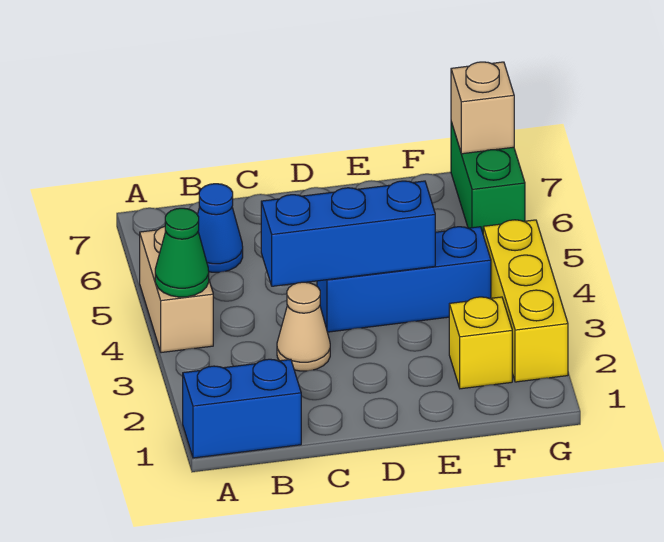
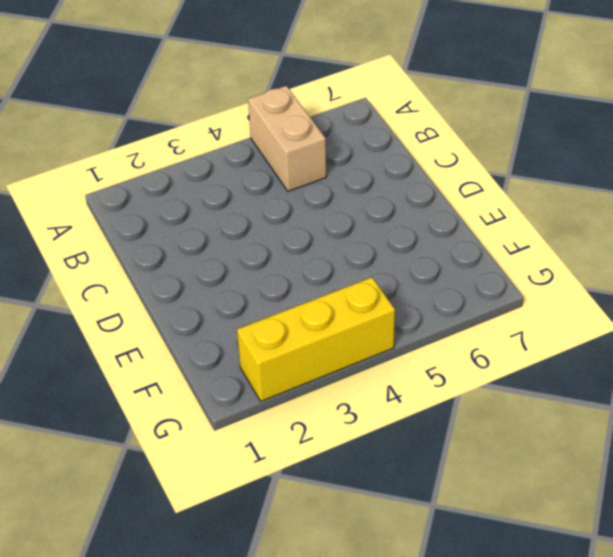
tan brick A5:B5 level 1 -> tan brick A4:A5 level 1
none -> blue brick A1:B1 level 1
none -> blue cone B6 level 1

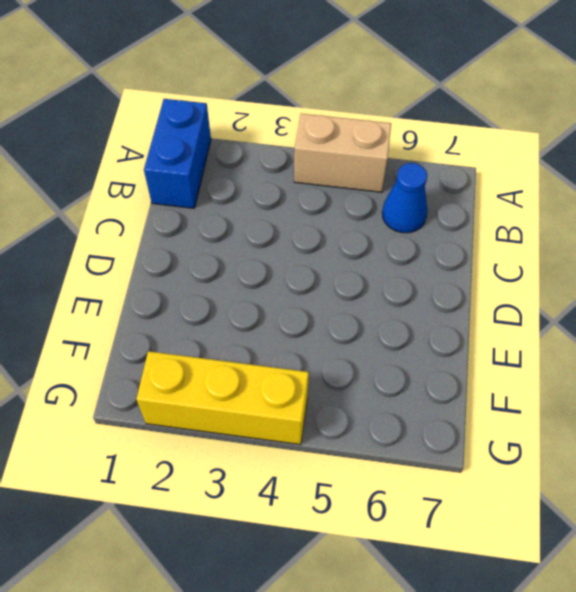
none -> tan cone C3 level 1
none -> blue brick D4:F4 level 1

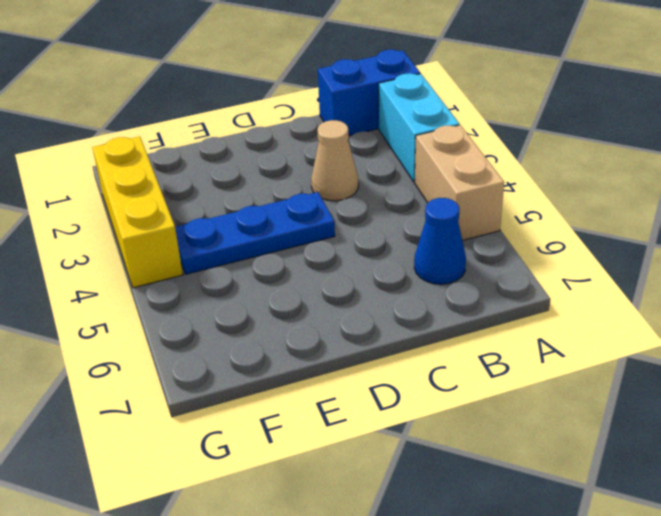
cyan brick A2:A3 level 1 -> none
blue plate D4:F4 level 1 -> blue brick D4:F4 level 1
none -> yellow brick F2 level 1
none -> green brick G6:G7 level 1

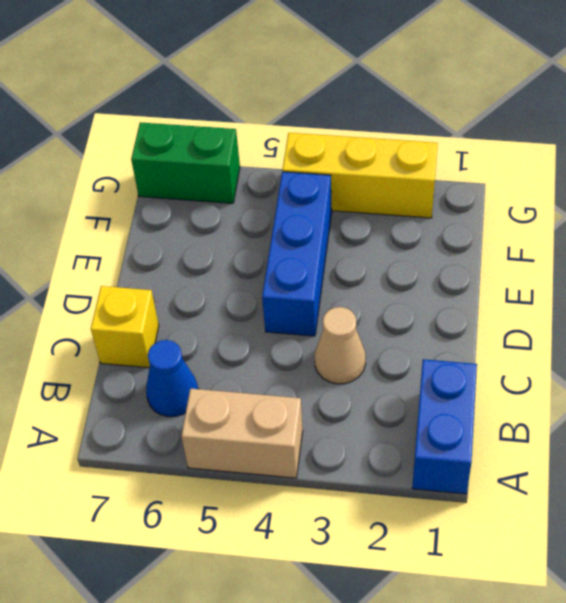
yellow brick C7 level 1 -> yellow brick F2 level 1
none -> green cone A4 level 2
none -> blue brick C4:E4 level 2

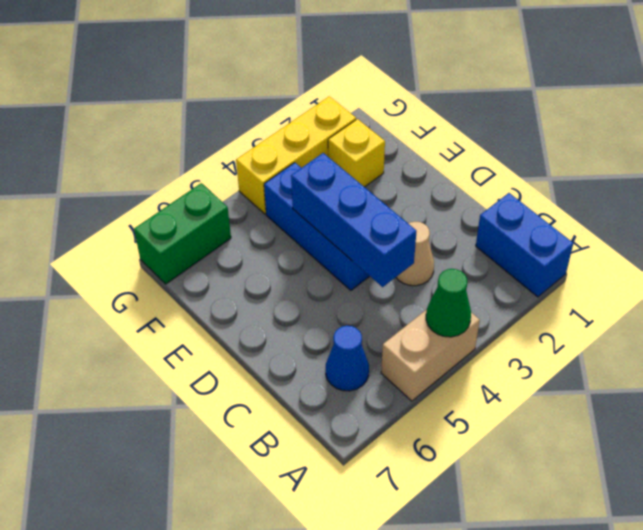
none -> tan brick G7 level 2

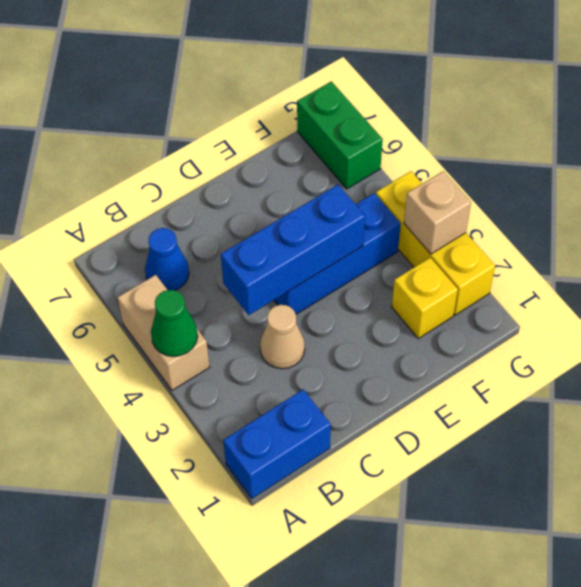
tan brick G3 level 2 -> tan brick G7 level 2

